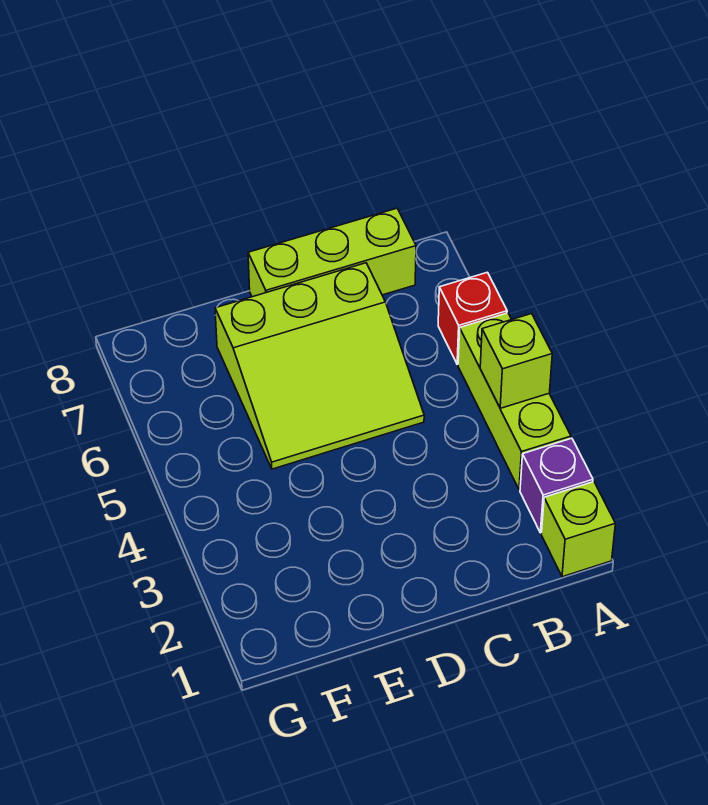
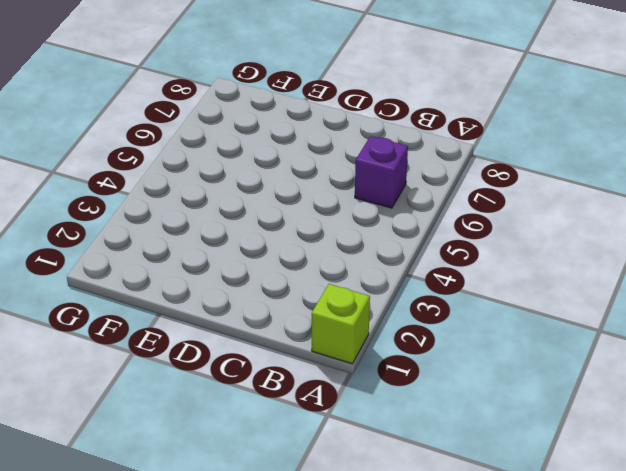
purple brick B6 level 1 -> purple brick A2 level 1
none -> lime brick A3:A5 level 1
none -> red brick A6 level 1

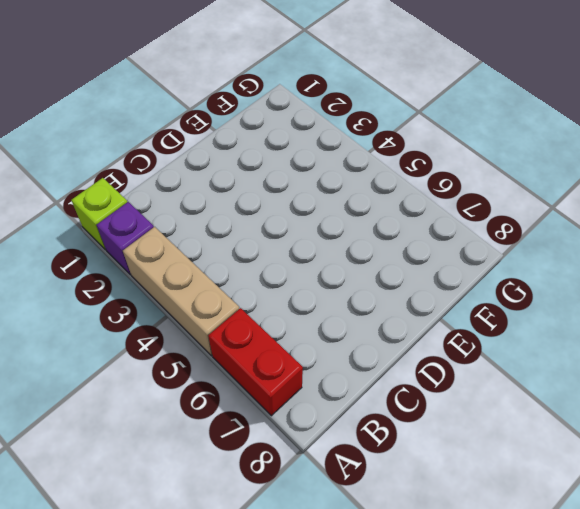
tan brick A3:A5 level 1 -> lime brick A3:A5 level 1
red brick A6:A7 level 1 -> red brick A6 level 1
none -> lime brick B8:D8 level 1
none -> lime slope C5:E7 level 1 top 7

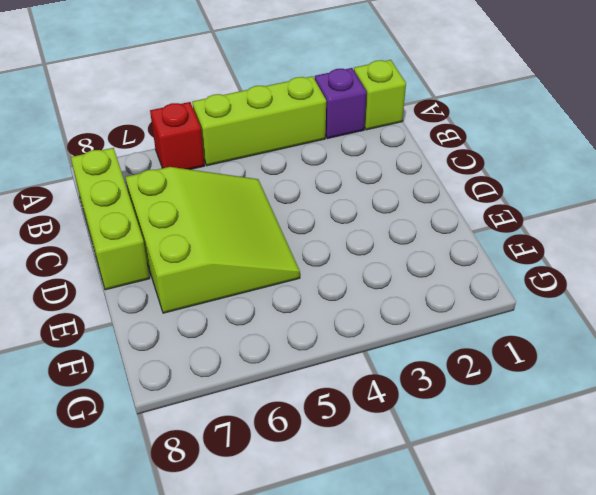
none -> lime brick A4 level 2

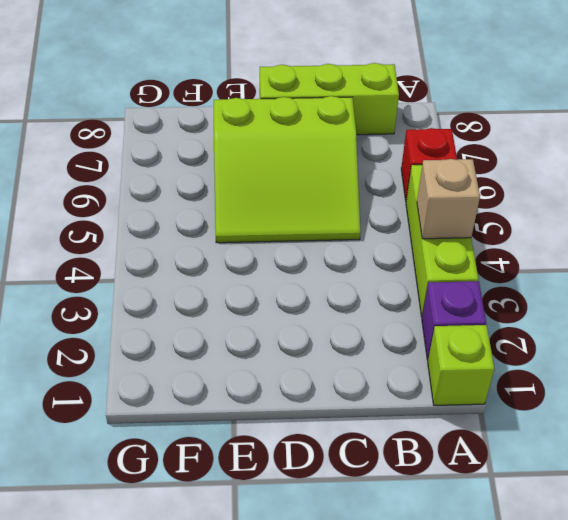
tan brick A4 level 2 -> lime brick A4 level 2

